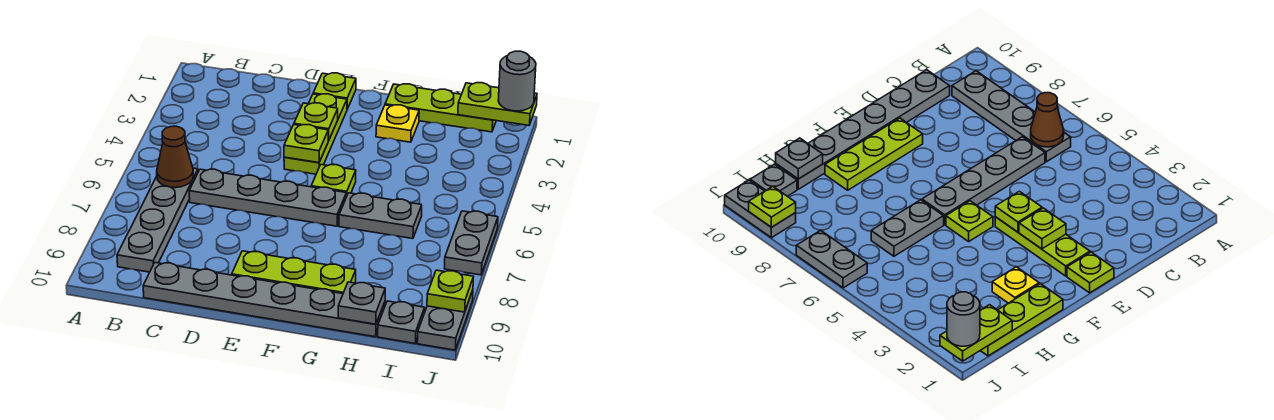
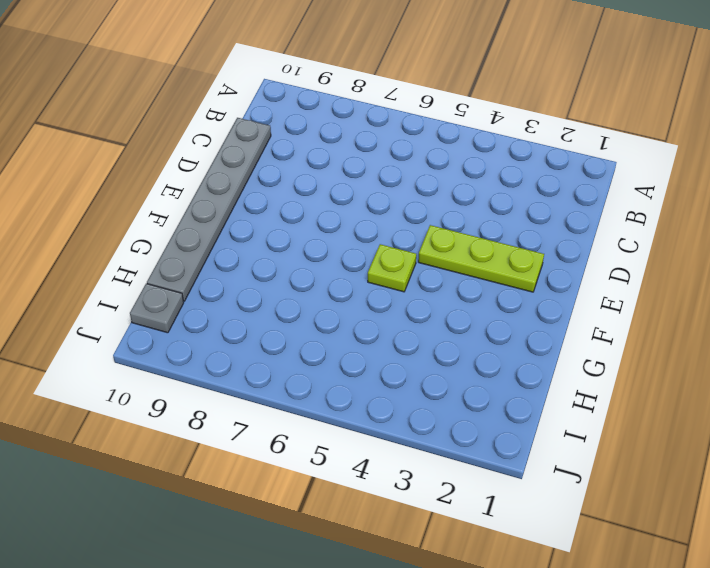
none -> grey plate B6:B9 level 1
none -> grey plate C6:F6 level 1
none -> lime plate E1 level 1

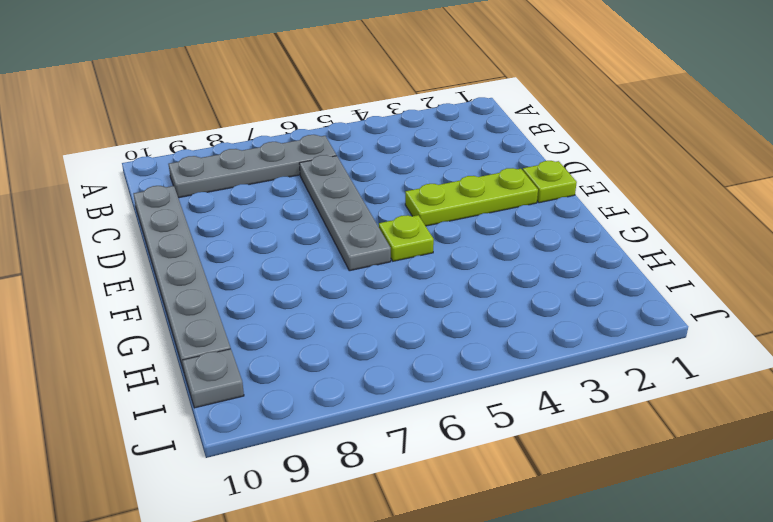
none -> lime plate E9:G9 level 1
none -> lime plate G1:I1 level 1
none -> yellow plate G2 level 1

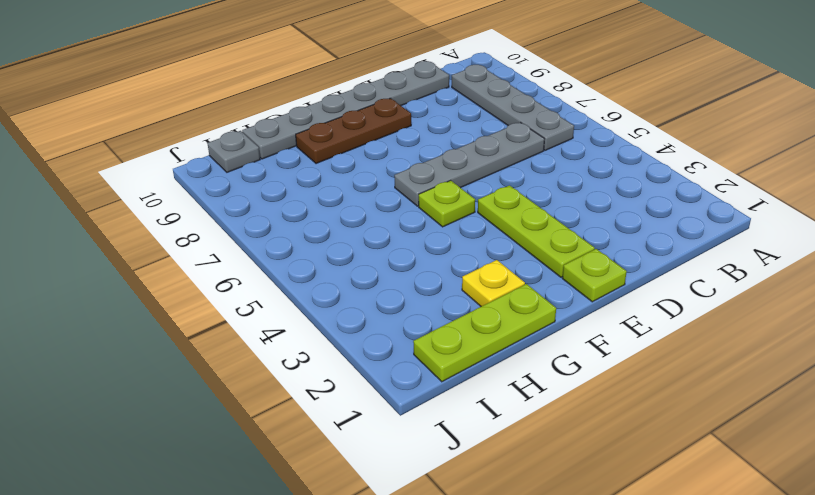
brown plate E9:G9 level 1 -> lime plate E9:G9 level 1
none -> grey plate G6:H6 level 1
none -> grey plate J6:J7 level 1
none -> grey plate J9:J10 level 1

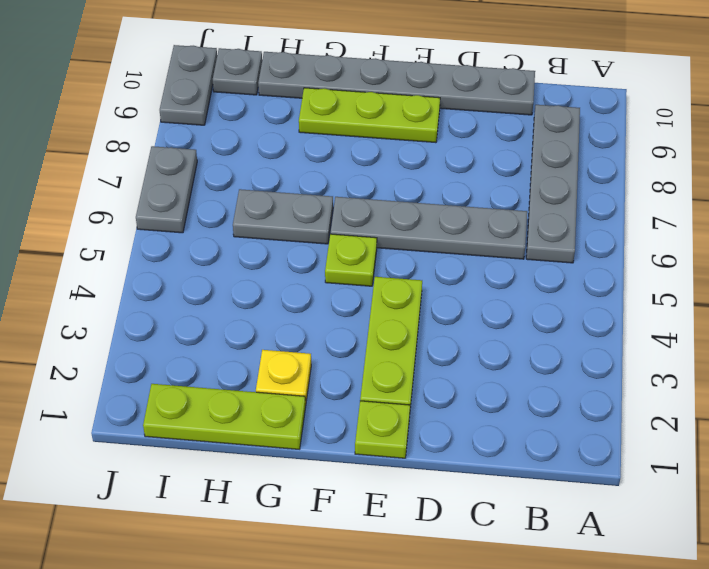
none -> brown cone B6 level 2
none -> lime plate E3 level 2
none -> lime plate E4 level 2

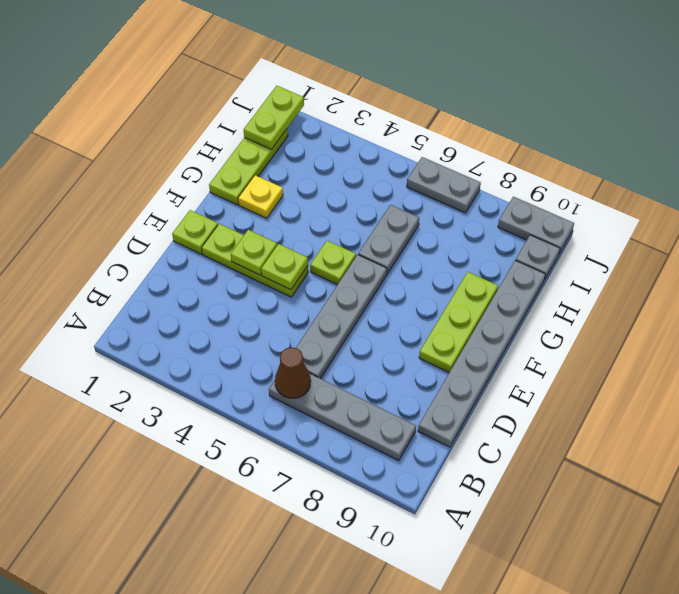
none -> grey plate H10 level 2
none -> lime plate J9 level 2
none -> grey round brick J1 level 3

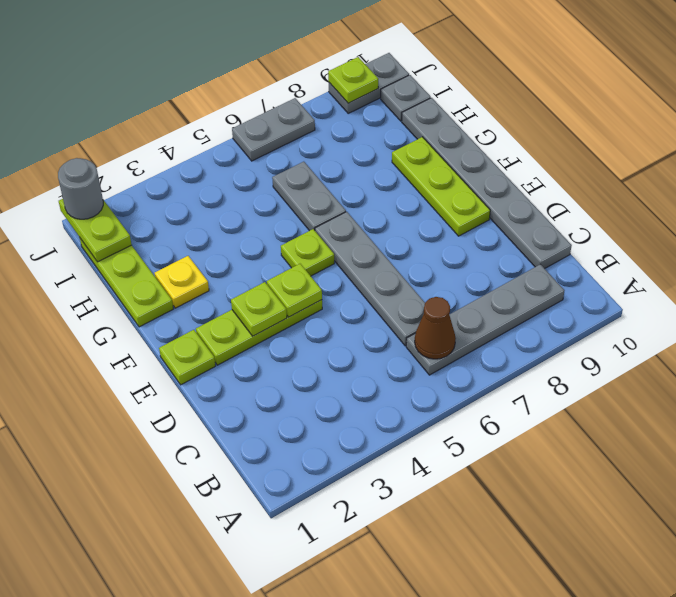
none -> grey plate H10 level 2

